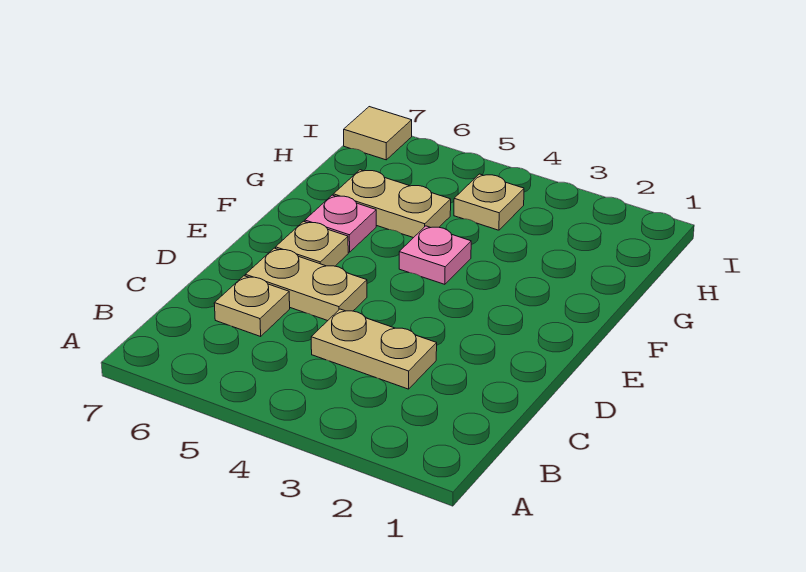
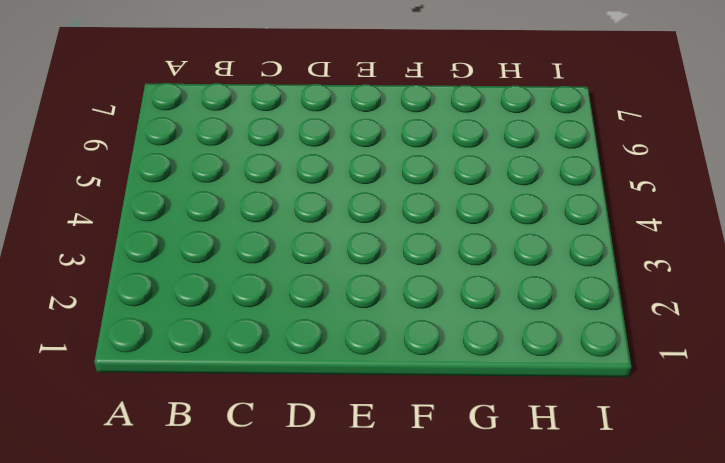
none -> tan plate C3:C4 level 1
none -> tan plate C6 level 1

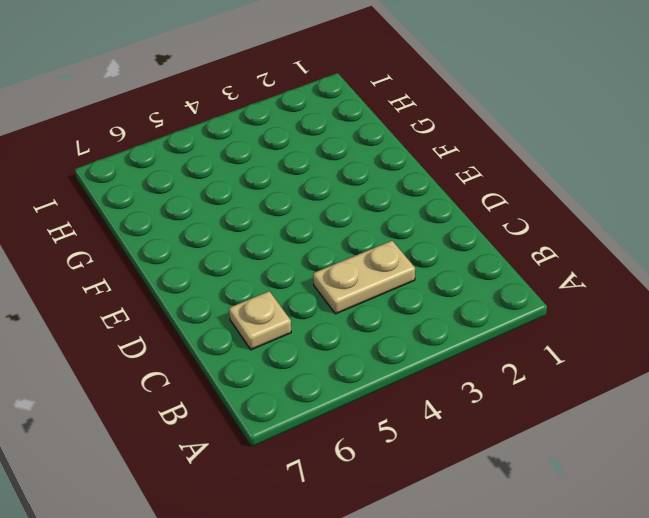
none -> tan plate D5:D6 level 1
none -> tan plate E6 level 1

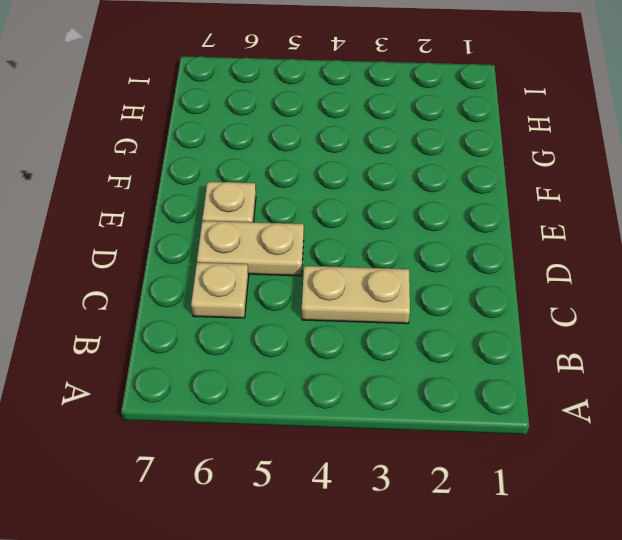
none -> pink plate F4 level 1
none -> pink plate F6 level 1

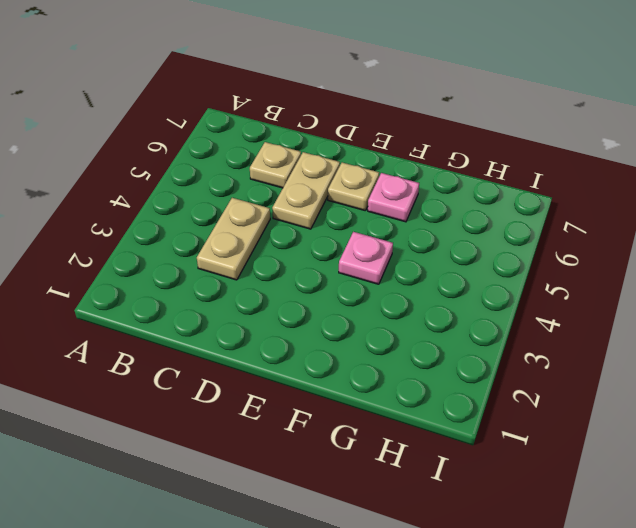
none -> tan plate G5:G6 level 1
none -> tan plate H4 level 1

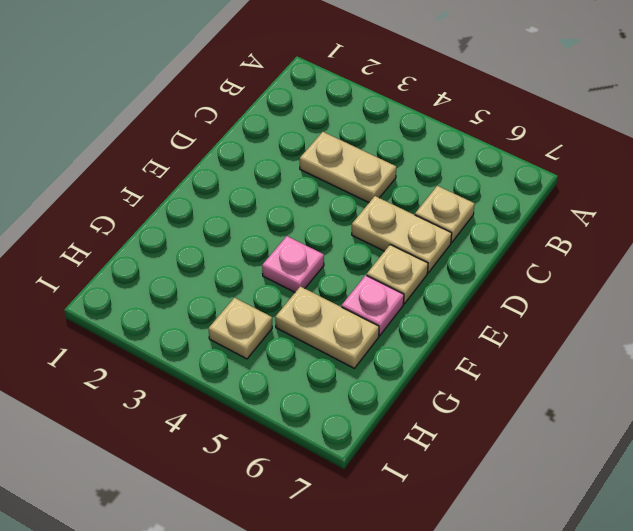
none -> tan tile I7 level 1

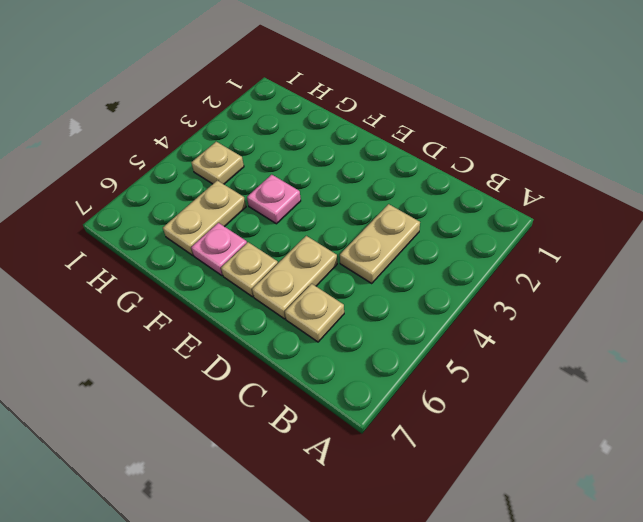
none -> tan tile I7 level 1

